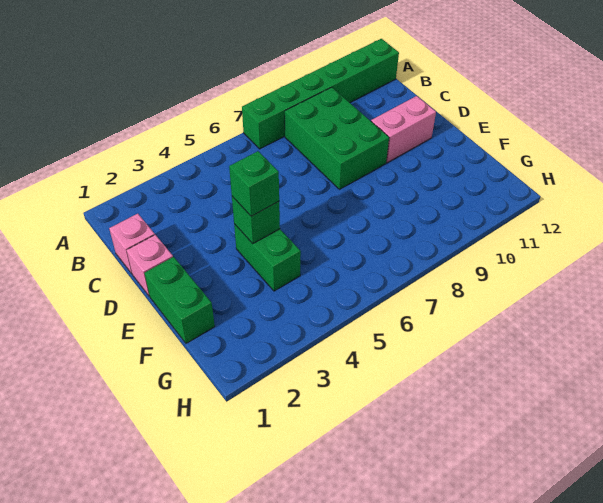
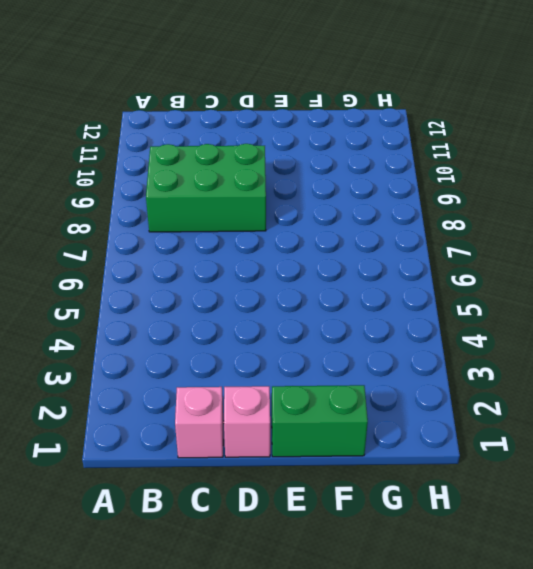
none -> green brick A7:A12 level 1
none -> pink brick D10:D11 level 1

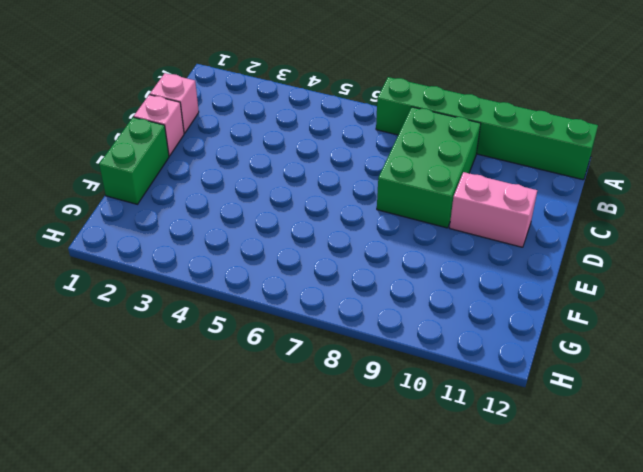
none -> green brick E4:F4 level 1
none -> green brick E4 level 2

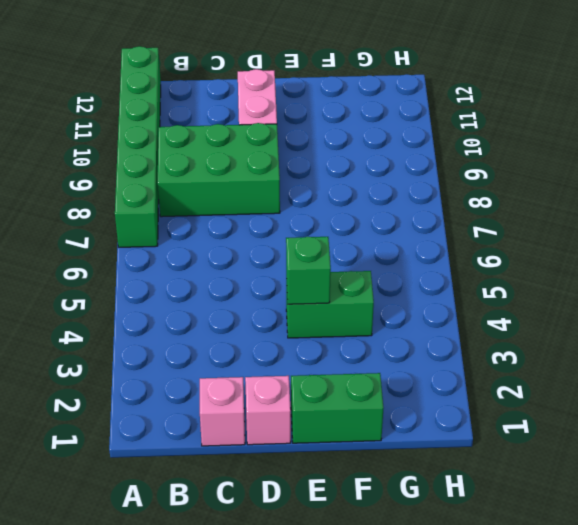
none -> green brick E4 level 3

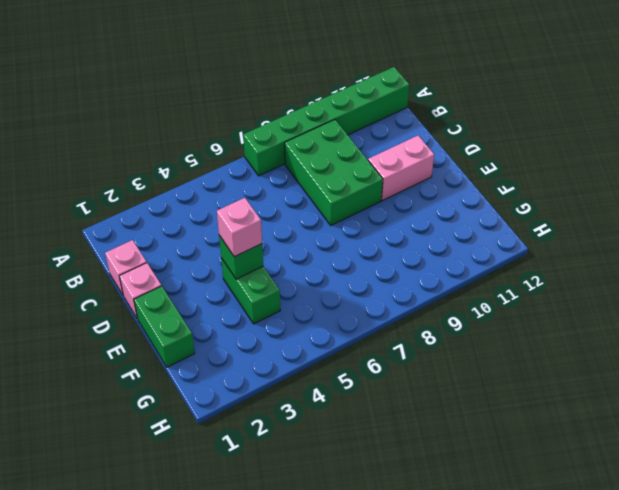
pink brick E4 level 3 -> green brick E4 level 3

